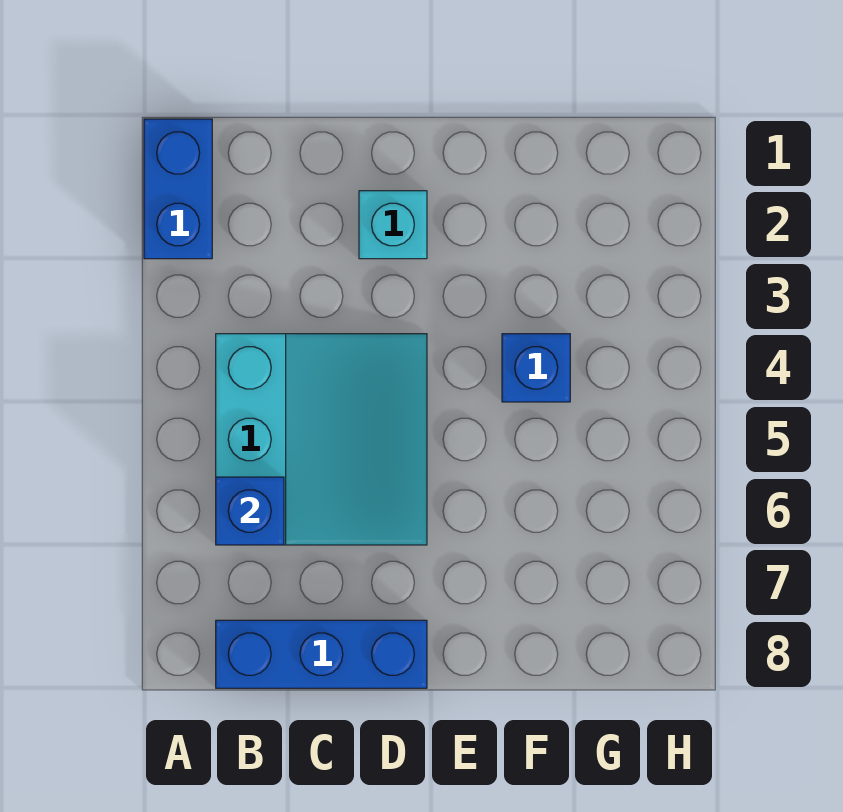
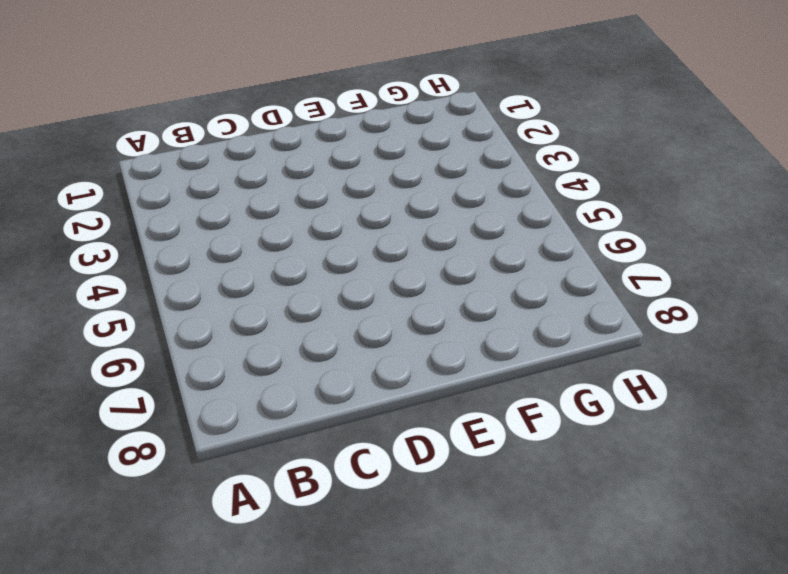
none -> blue brick A1:A2 level 1
none -> cyan slope B4:D6 level 1 top B

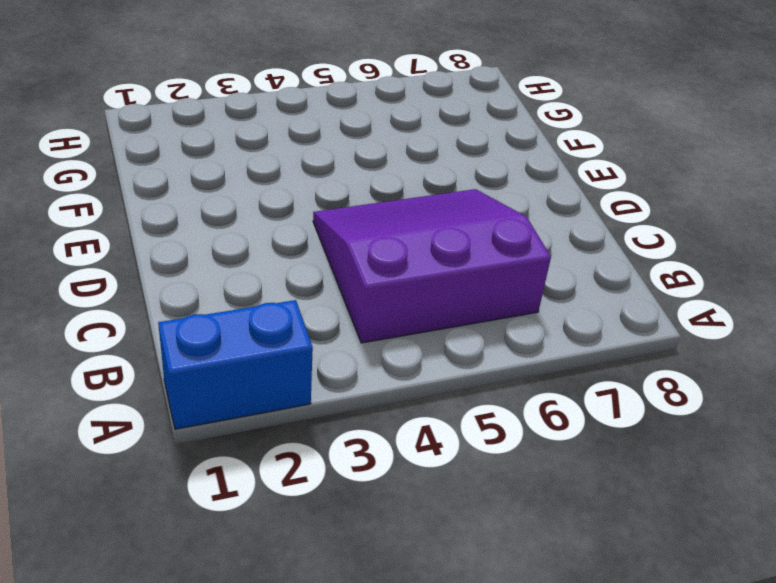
purple slope B4:D6 level 1 top B -> cyan slope B4:D6 level 1 top B
none -> blue brick B8:D8 level 1
none -> cyan brick D2 level 1

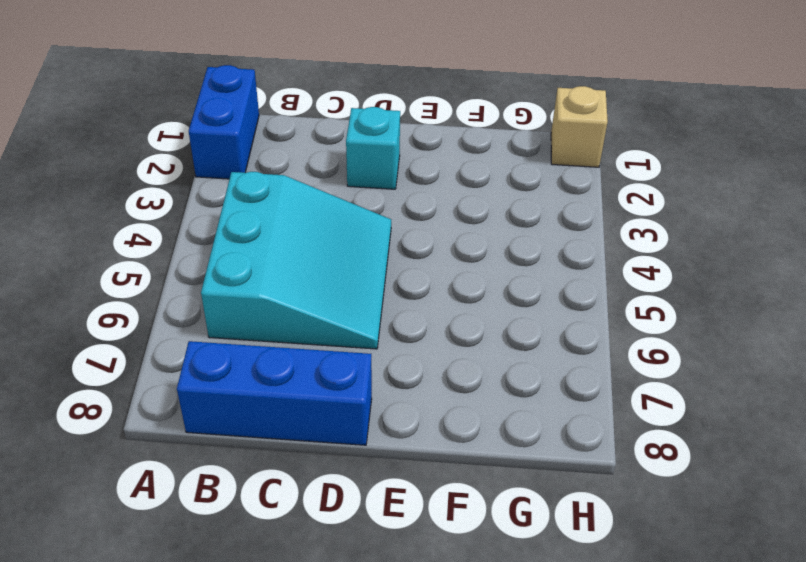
tan brick H1 level 1 -> none
none -> blue brick F4 level 1
none -> blue brick B6 level 2

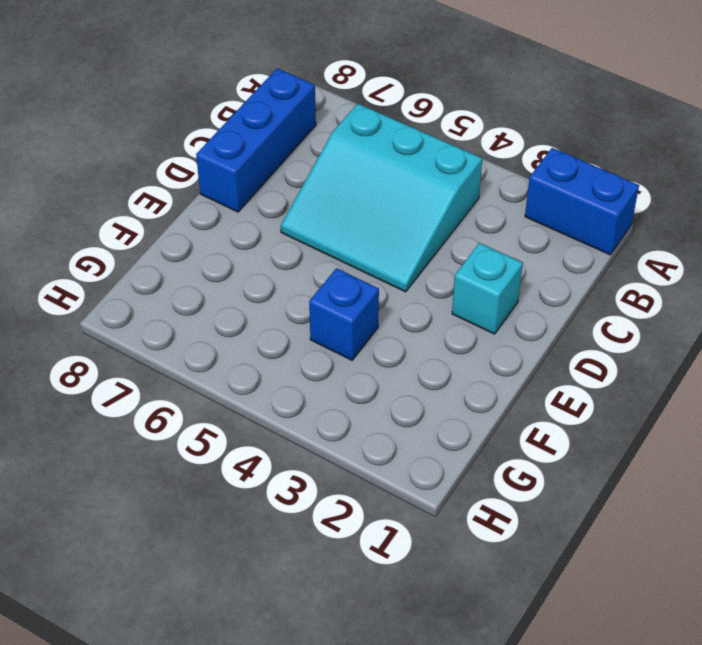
none -> blue brick B6 level 2

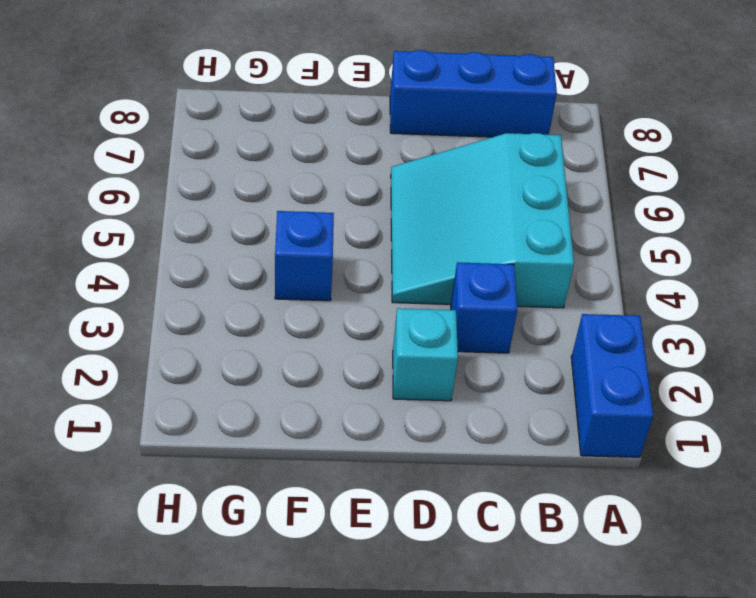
blue brick C3 level 1 -> blue brick B6 level 2

